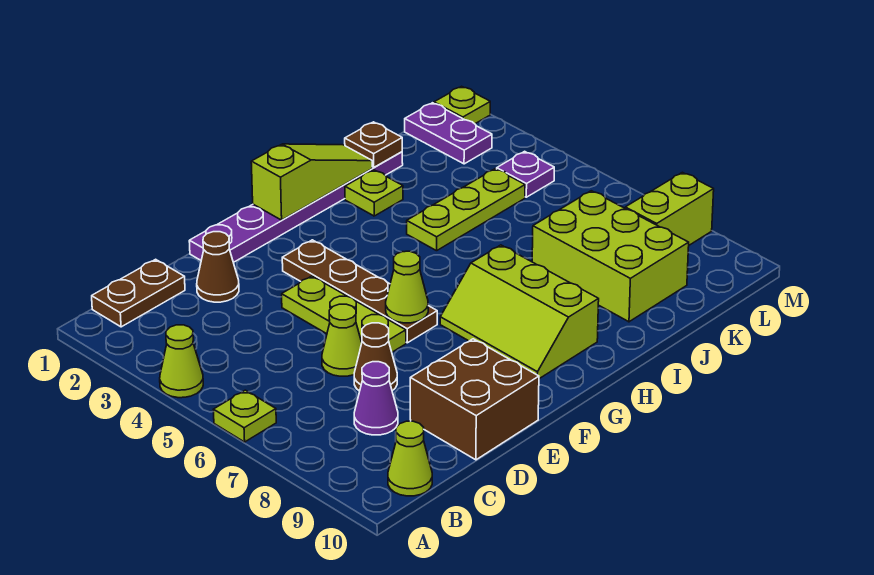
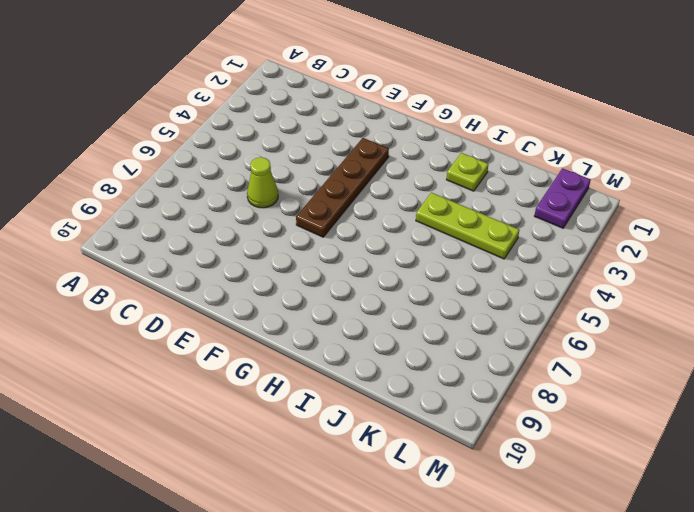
none -> lime cone A4 level 1
none -> lime plate A6 level 1
none -> brown plate B1:C1 level 1

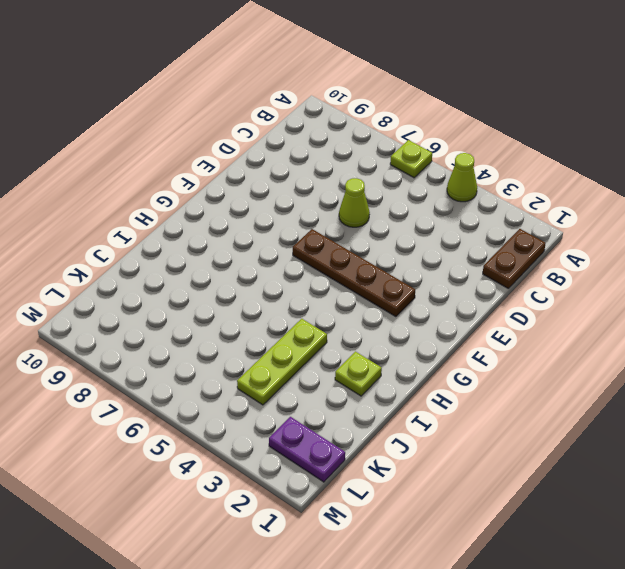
none -> lime cone B10 level 1
none -> purple cone C8 level 1
none -> brown cone D2 level 1

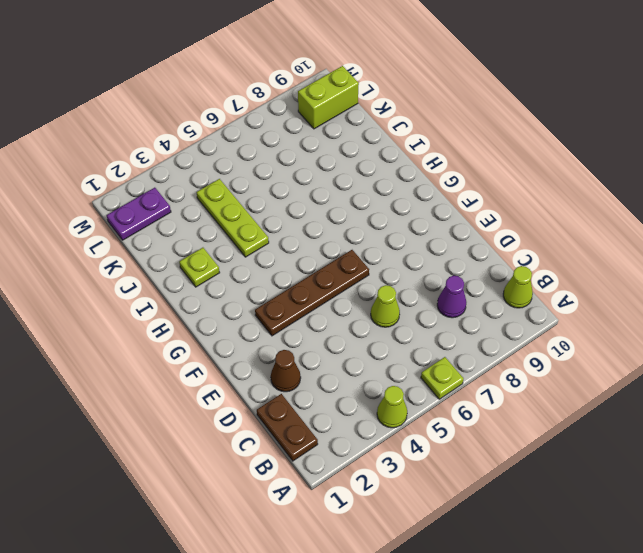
lime brick L9:L10 level 1 -> lime brick L8:M8 level 1
none -> brown cone D7 level 1
none -> brown brick D9:E10 level 1
none -> purple plate E1:J1 level 1

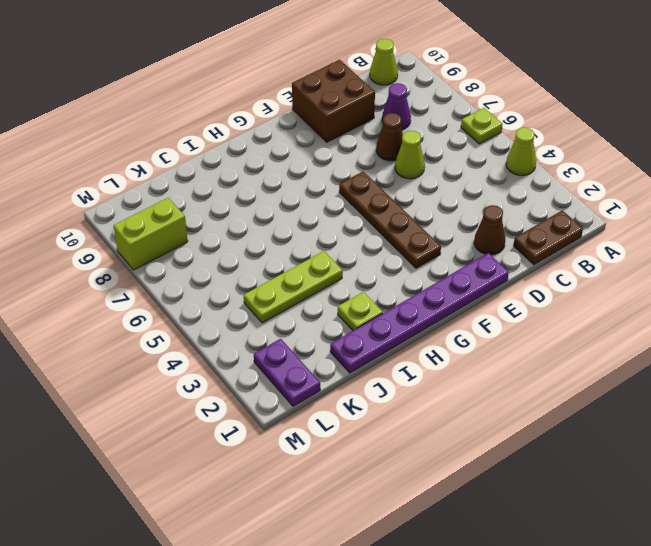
none -> lime plate E4:E6 level 1
none -> lime slope G7:H9 level 1 top H
none -> lime brick J7:K9 level 1

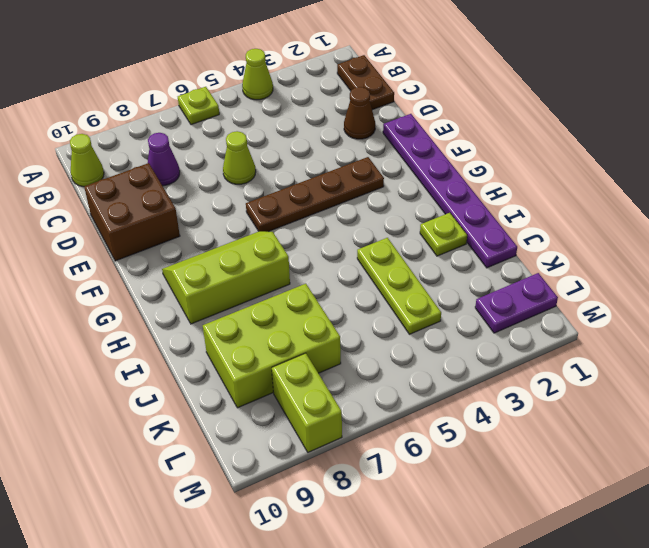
none -> brown cone D7 level 1
none -> lime plate E4:E6 level 1
none -> purple plate L4 level 1

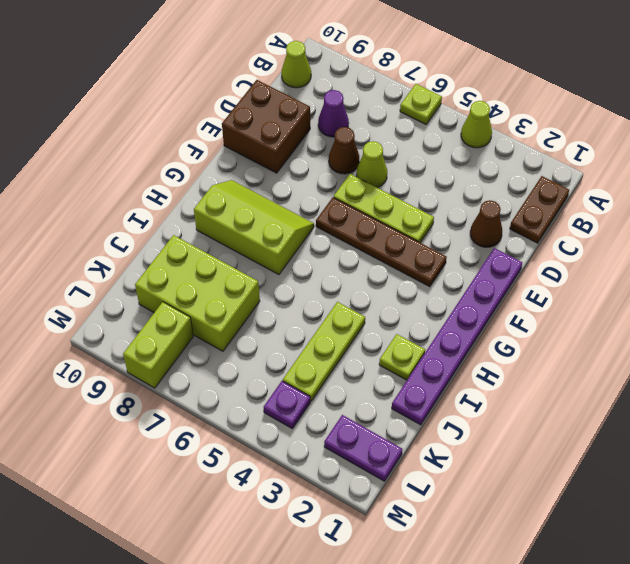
none -> lime plate M1 level 1
none -> lime cone F6 level 2
none -> lime slope G1:I1 level 2 top G

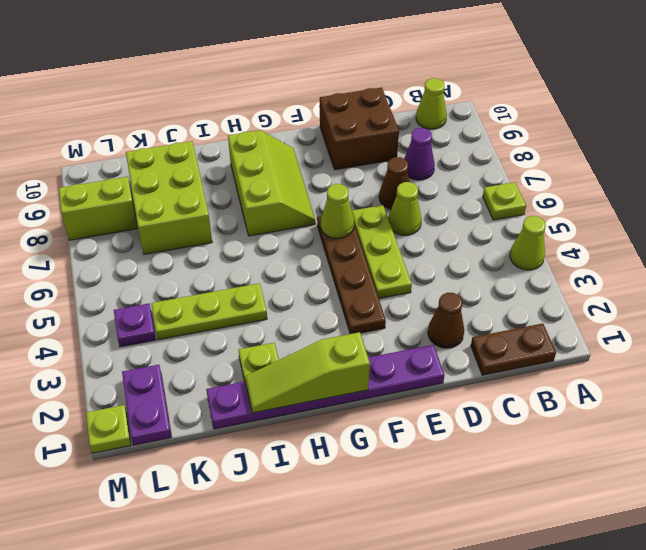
none -> brown plate J1 level 2

